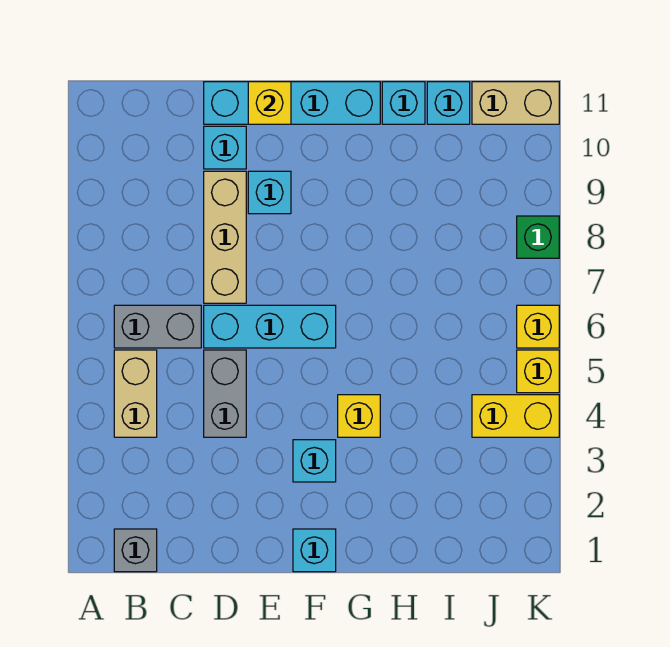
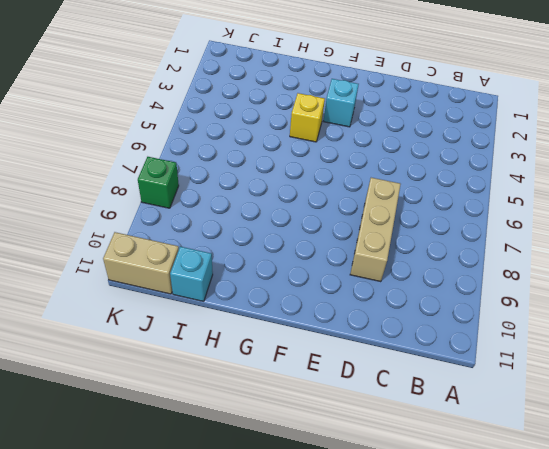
none -> grey brick B1 level 1
none -> tan brick B4:B5 level 1
none -> grey brick B6:C6 level 1

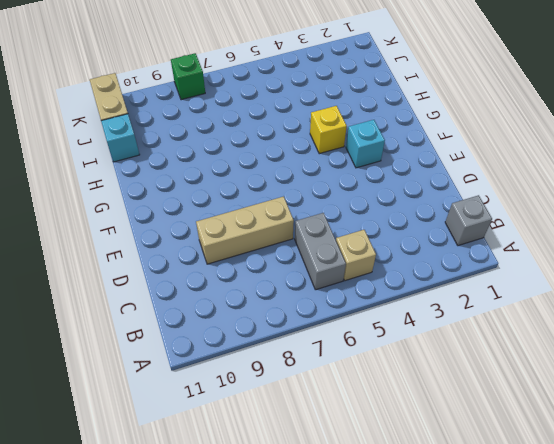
tan brick B5 level 1 -> tan brick B4:B5 level 1
none -> grey brick D4:D5 level 1
none -> cyan brick D6:F6 level 1
none -> cyan brick D10 level 1

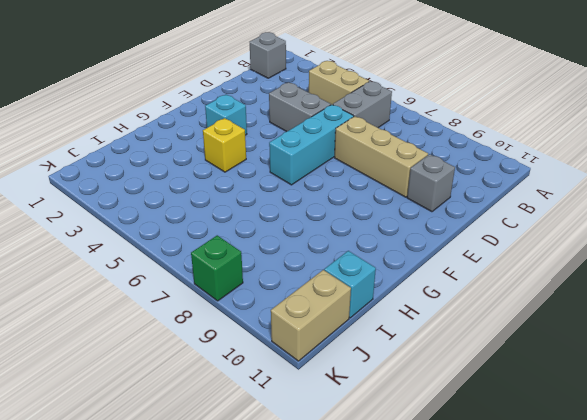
grey brick D10 level 1 -> cyan brick D10 level 1
none -> cyan brick D11:G11 level 1
none -> cyan brick E9 level 1
none -> cyan brick F1 level 1

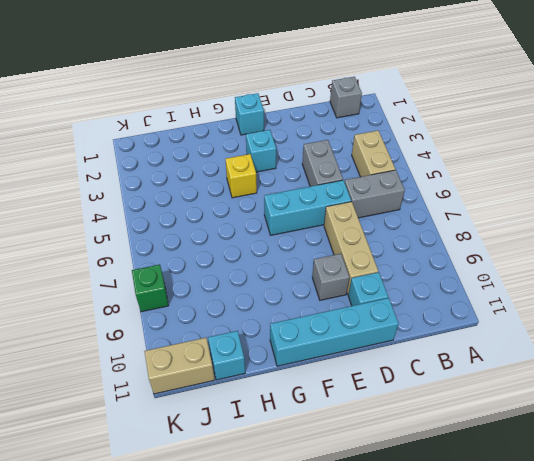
grey brick E9 level 1 -> cyan brick E9 level 1
none -> cyan brick H11 level 1
none -> yellow brick J4:K4 level 1
none -> yellow brick K5 level 1

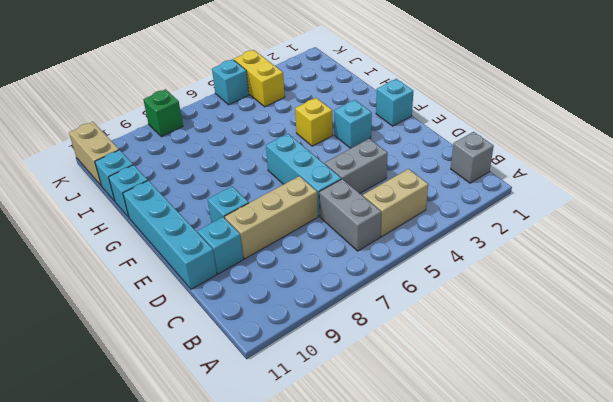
cyan brick K5 level 1 -> yellow brick K5 level 1
none -> yellow brick K6 level 1
none -> yellow brick E11 level 2

